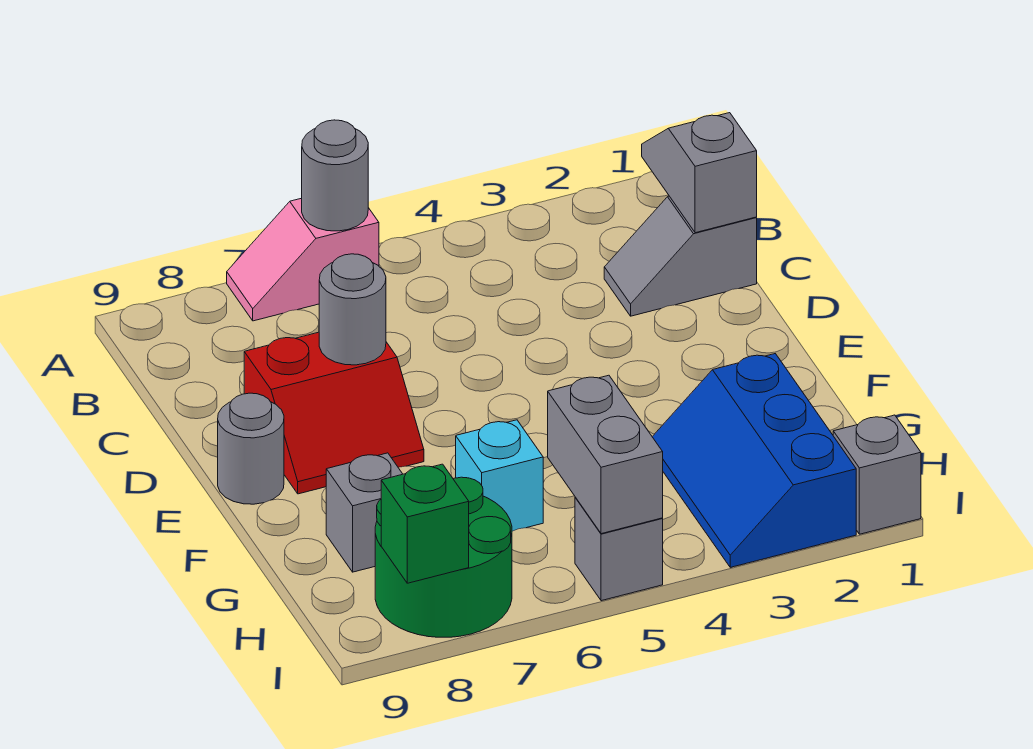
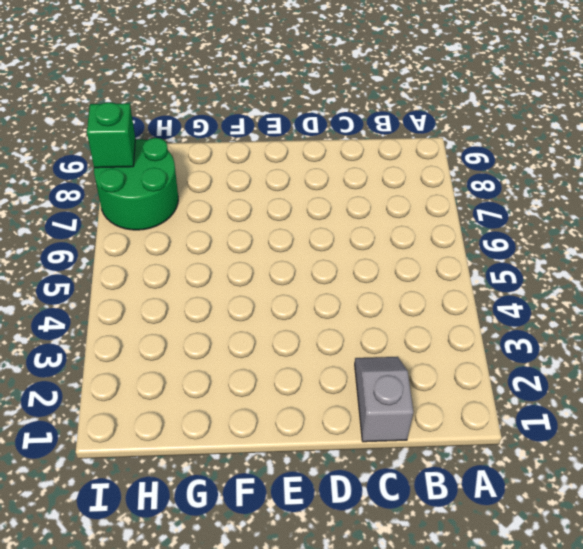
none -> pink slope A6:A7 level 1 top 6
none -> red slope D7:E8 level 1 top D
none -> grey round brick E9 level 1

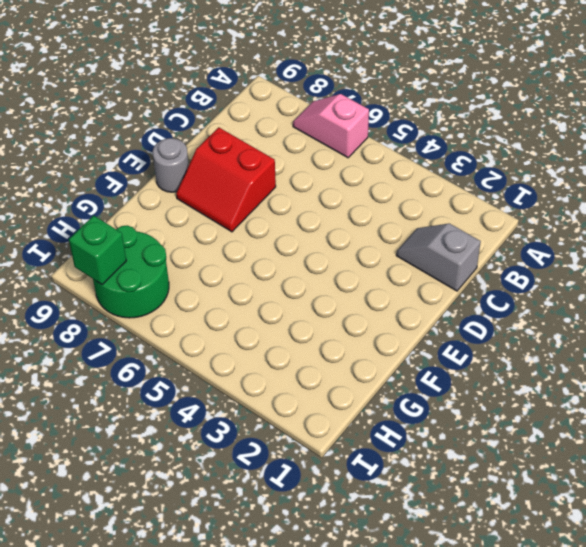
none -> blue slope G2:I3 level 1 top 2
none -> cyan brick G6 level 1
none -> grey brick G8 level 1

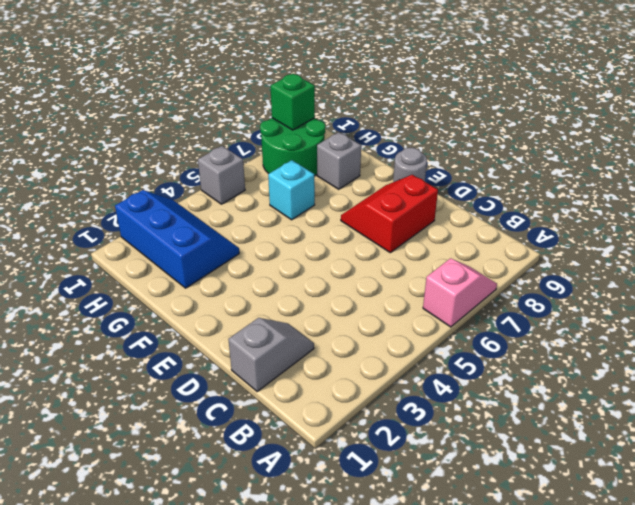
none -> grey brick I1 level 1
none -> grey round brick A6 level 2
none -> grey slope B1:C1 level 2 top C

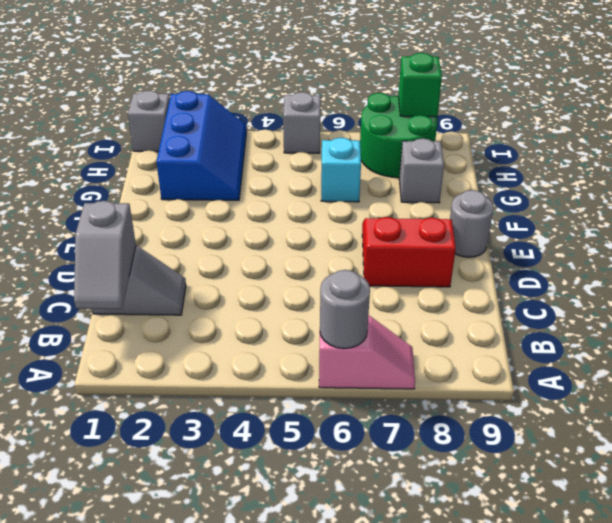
none -> grey round brick D7 level 2
none -> grey brick H5:I5 level 2

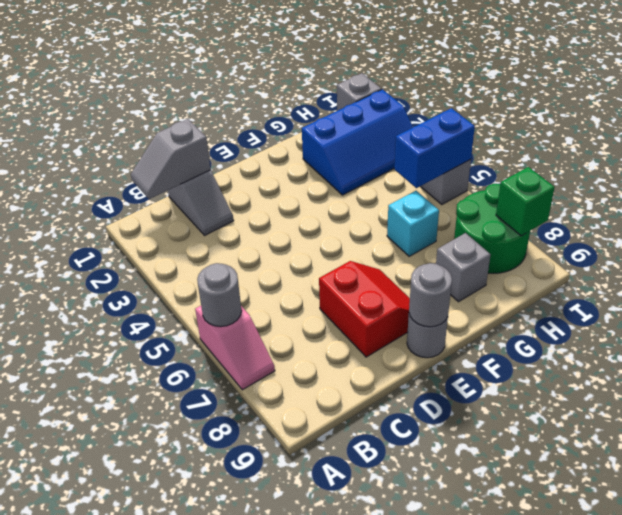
grey round brick E9 level 2 -> grey round brick D7 level 2
blue brick H5:I5 level 2 -> grey brick H5:I5 level 2

